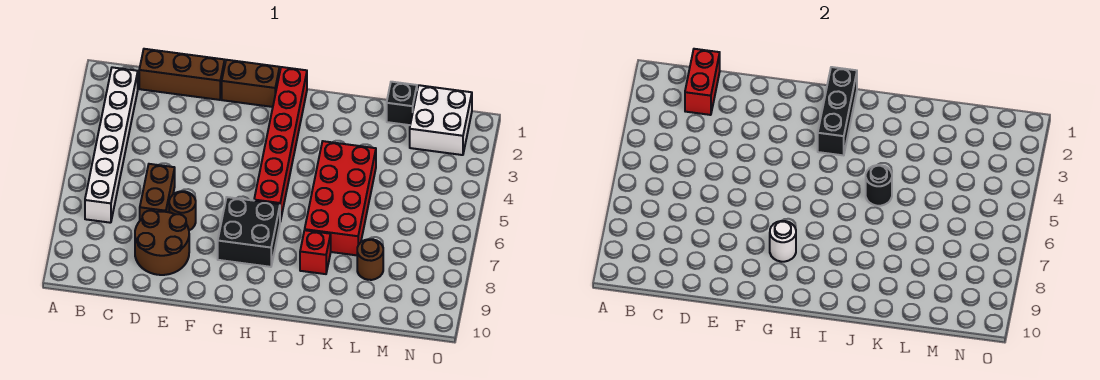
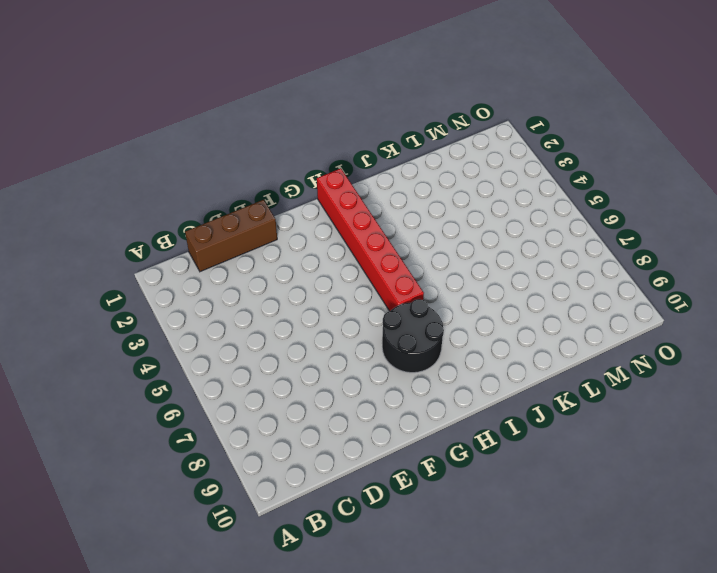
black round brick G7:H8 level 1 -> black brick G7:H8 level 1
none -> white brick B2:B7 level 1
none -> brown brick D6:D7 level 1
none -> brown round brick D8:E9 level 1

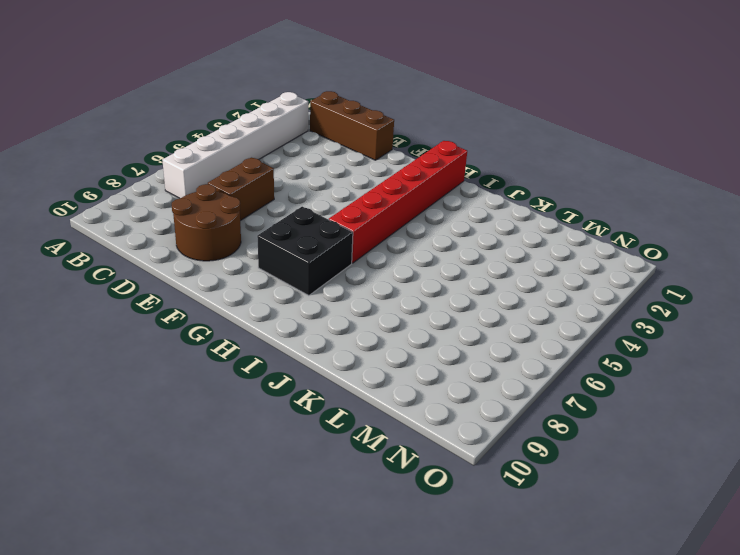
none -> brown round brick E7 level 1
none -> brown brick F1:G1 level 1
none -> red brick J4:K7 level 1

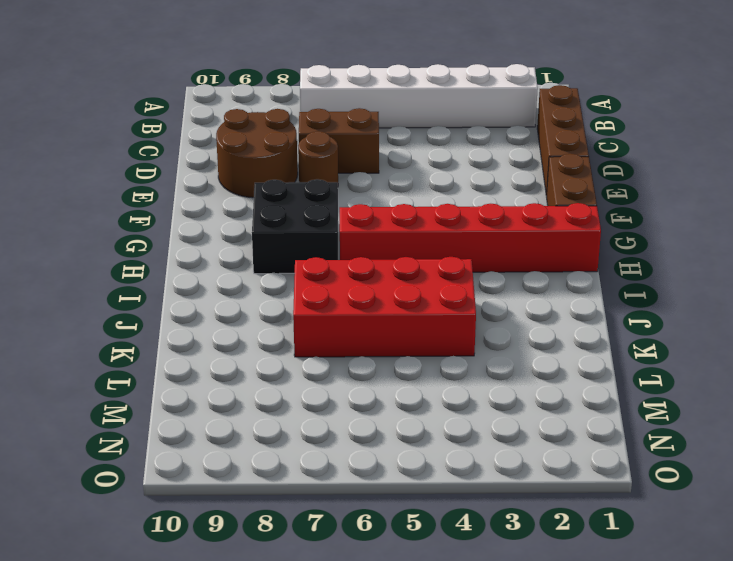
none -> red brick J8 level 1
none -> black brick L1 level 1
none -> brown round brick L8 level 1

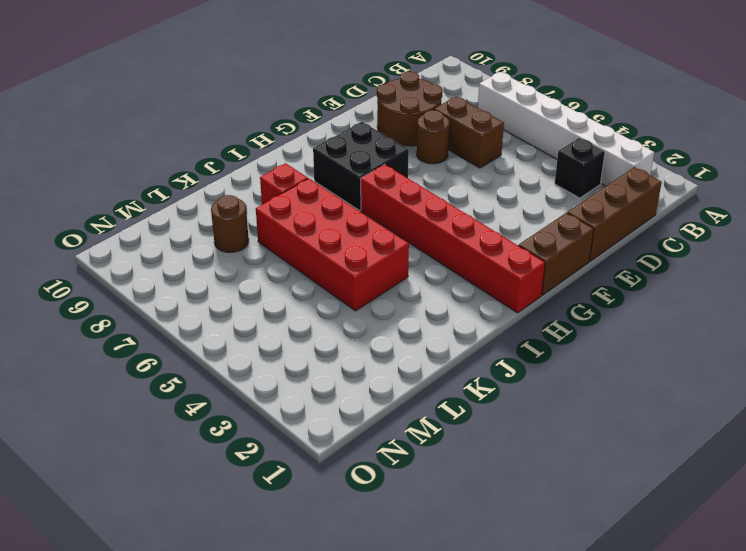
black brick C3 level 1 -> black brick L1 level 1
none -> white brick M1:N2 level 1
none -> red brick C1:C2 level 2
none -> white round brick G8 level 2

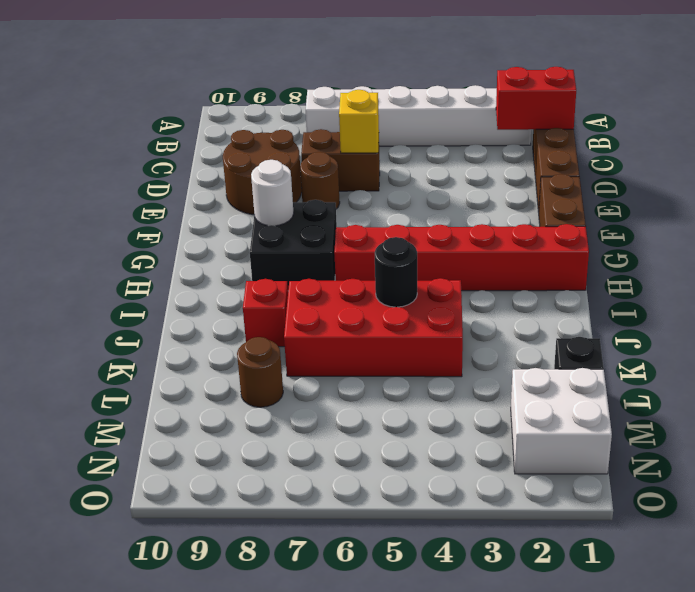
yellow brick D6 level 2 -> none
none -> black brick H1:H3 level 2

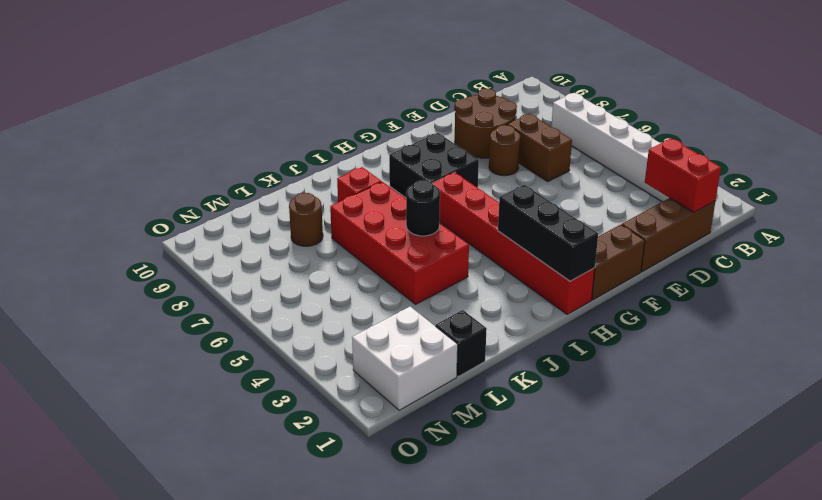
none -> white round brick G8 level 2

